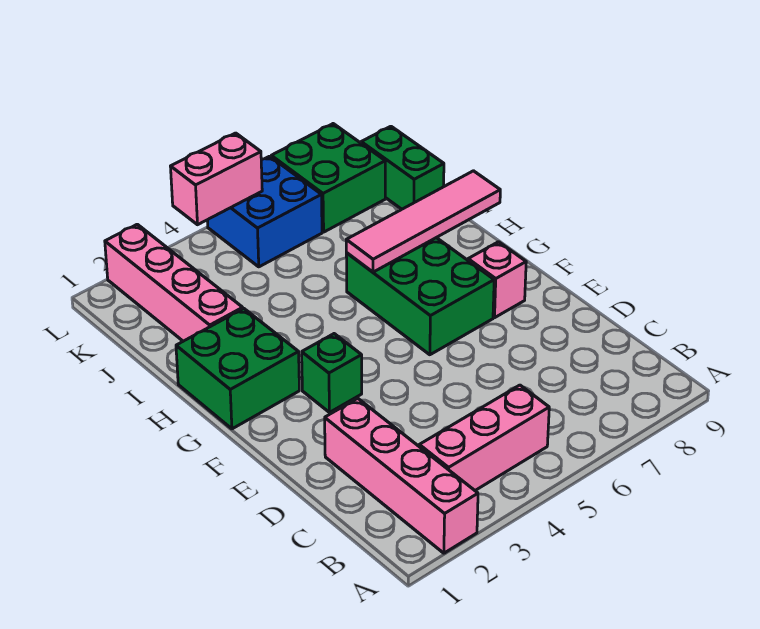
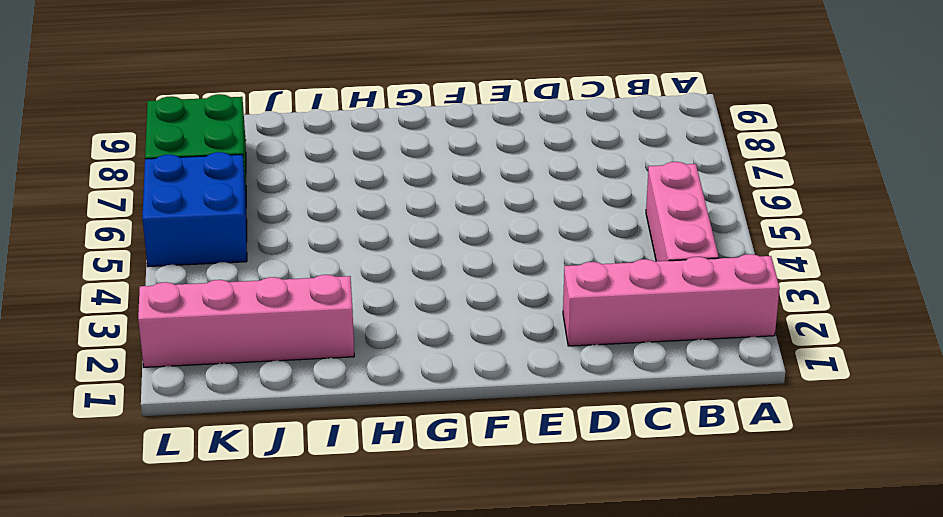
none -> green brick F3 level 1
none -> green brick F6:H7 level 1
none -> pink brick F8 level 1

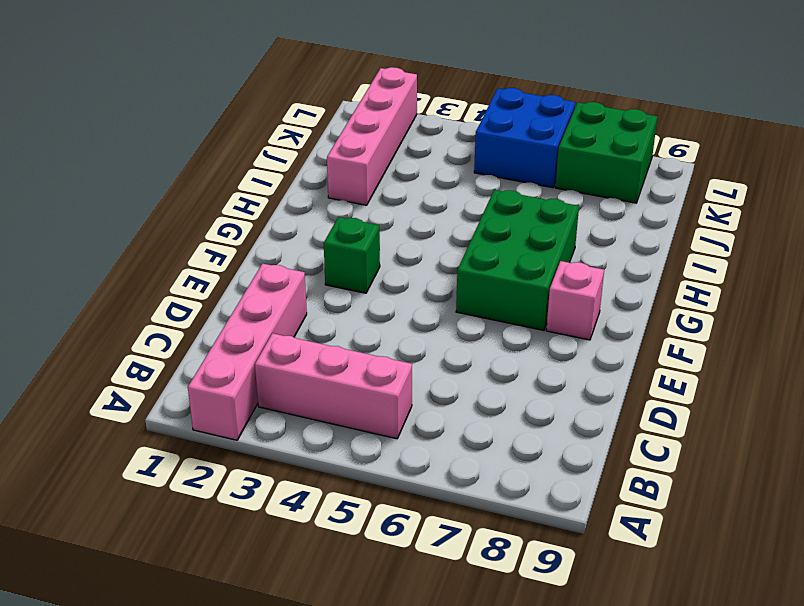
none -> green brick G1:H2 level 1
none -> green brick J9:K9 level 1
none -> pink tile H6:H9 level 2

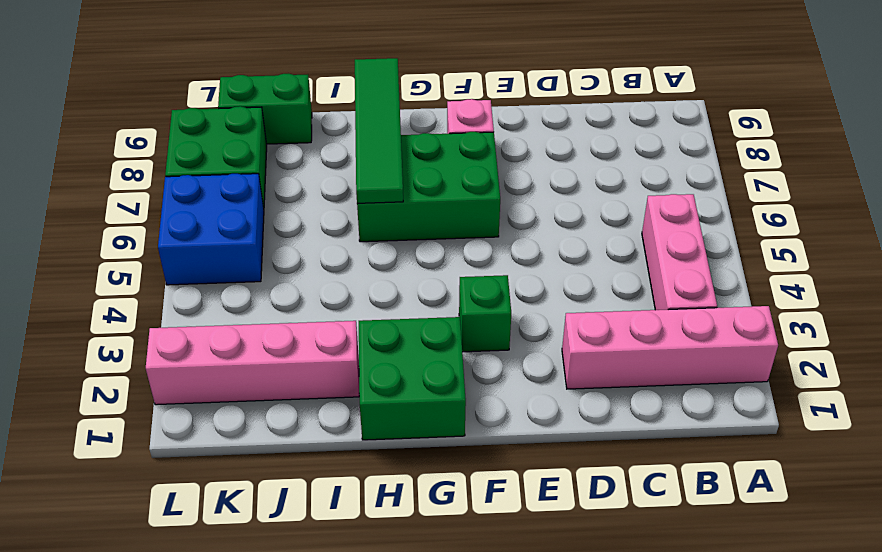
green tile H6:H9 level 2 -> pink tile H6:H9 level 2
none -> pink brick L4:L5 level 2

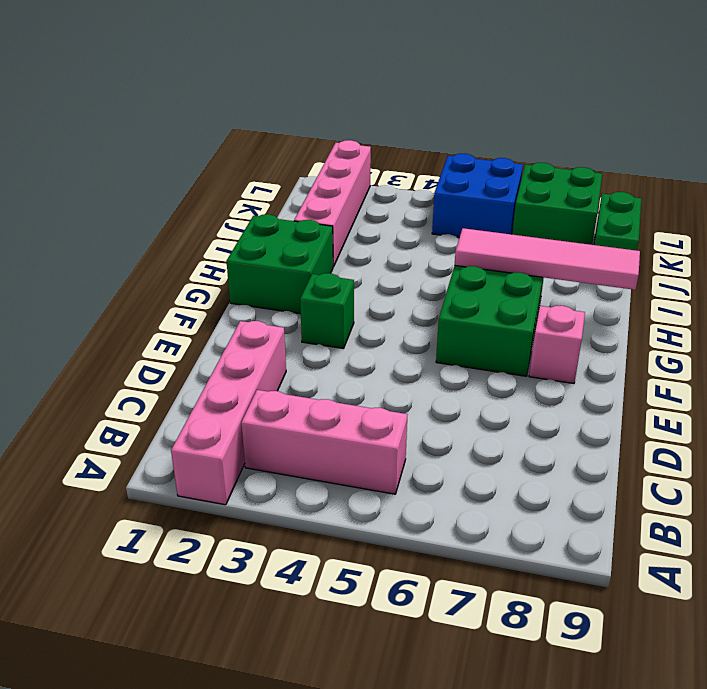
none -> pink brick L4:L5 level 2

